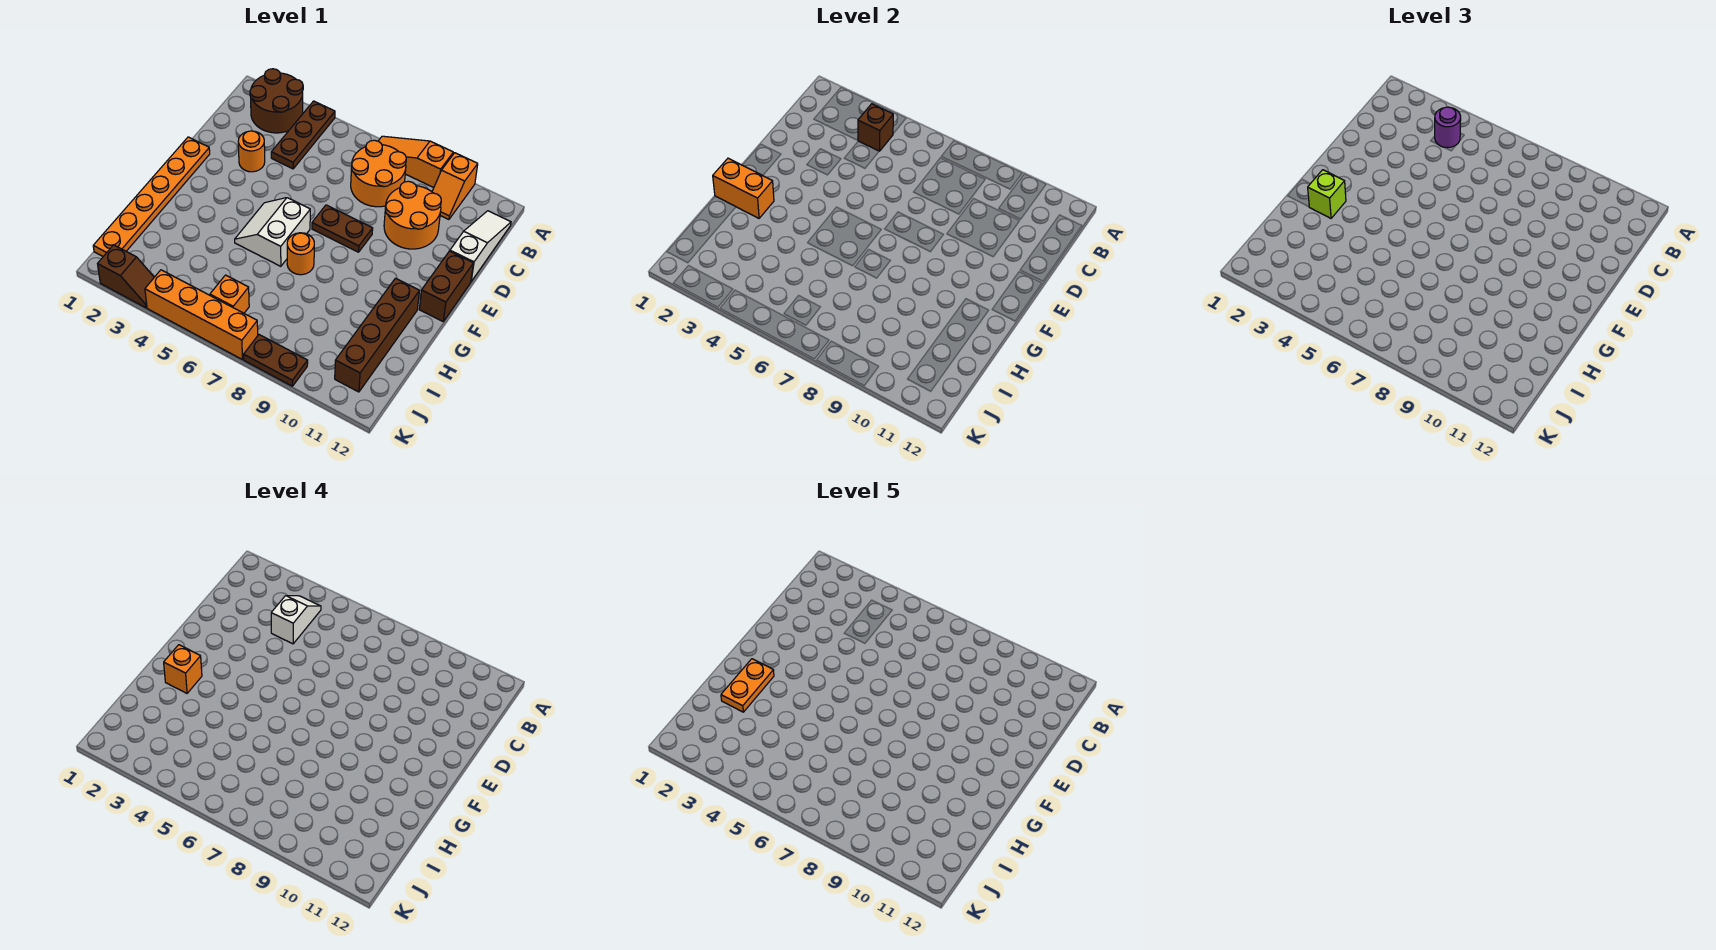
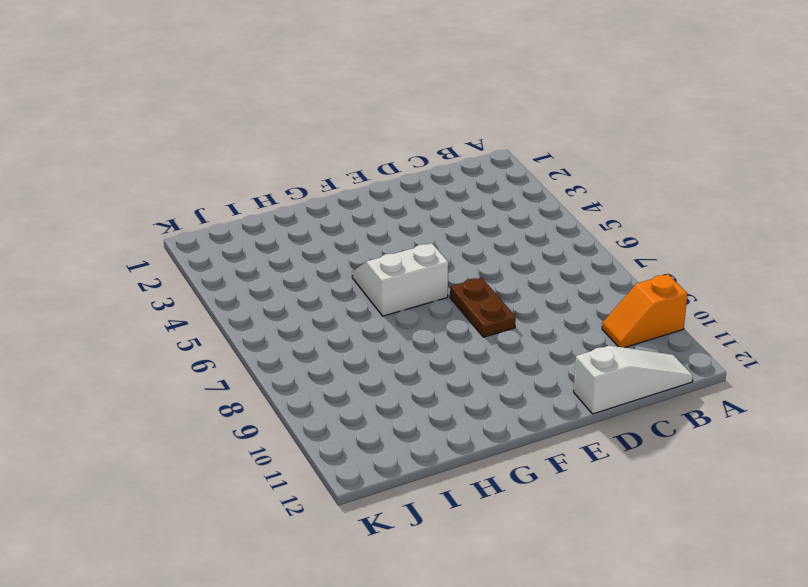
none -> brown round brick A2:B3 level 1
none -> brown plate A4:C4 level 1
none -> orange slope A7:A9 level 1 top 9

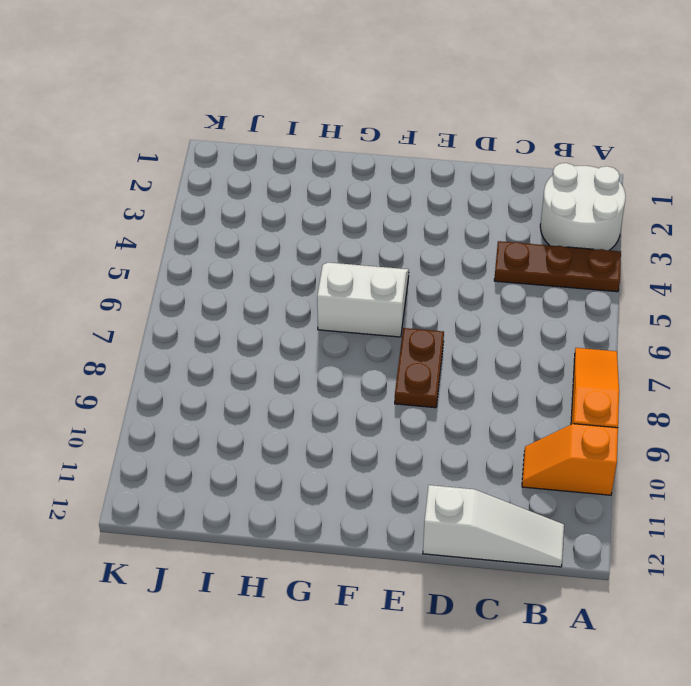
white round brick A2:B3 level 1 -> brown round brick A2:B3 level 1
none -> orange round brick B7:C8 level 1
none -> orange round brick C9:D10 level 1
none -> orange round brick D3 level 1

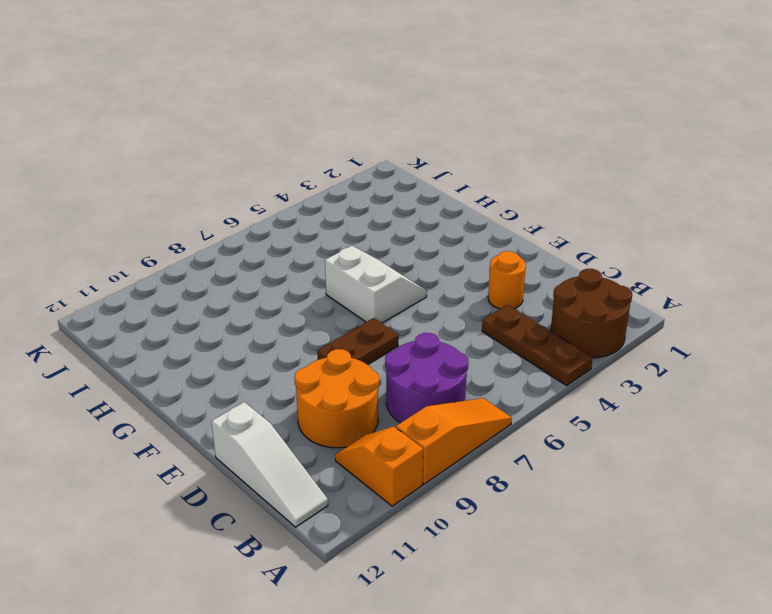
purple round brick B7:C8 level 1 -> orange round brick B7:C8 level 1
none -> orange plate E1:J1 level 1
none -> brown brick E12:F12 level 1
none -> orange round brick G7 level 1

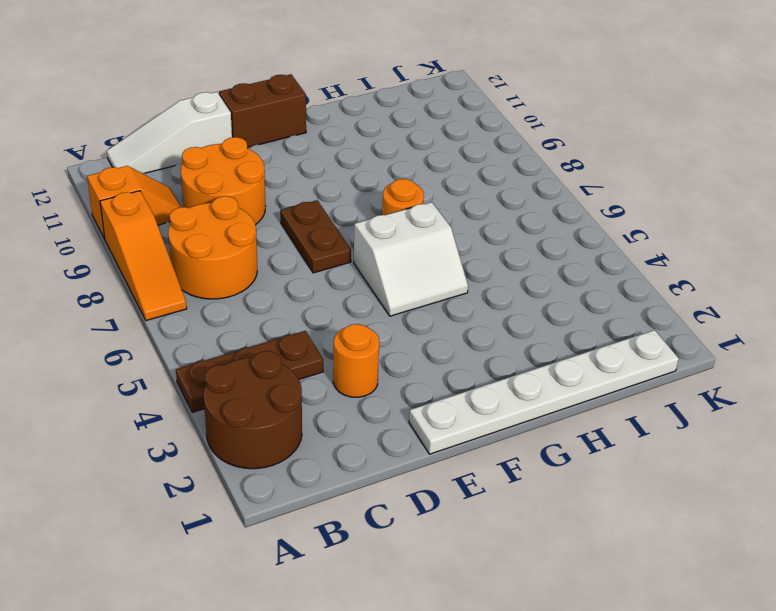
white plate E1:J1 level 1 -> orange plate E1:J1 level 1
none -> brown brick G11:J11 level 1
none -> orange brick J6 level 1
none -> brown slope K2:K3 level 1 top 2

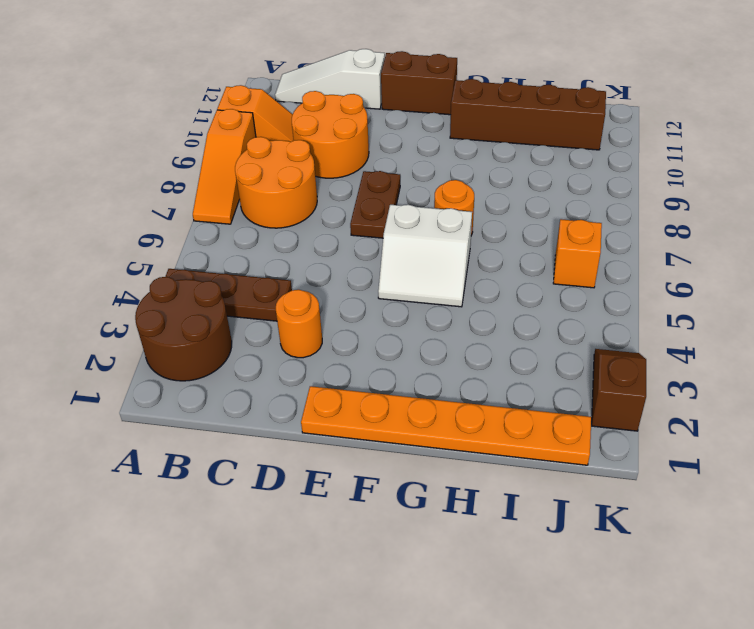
none -> orange brick K4:K7 level 1
none -> brown plate K8:K9 level 1
none -> brown brick B4 level 2

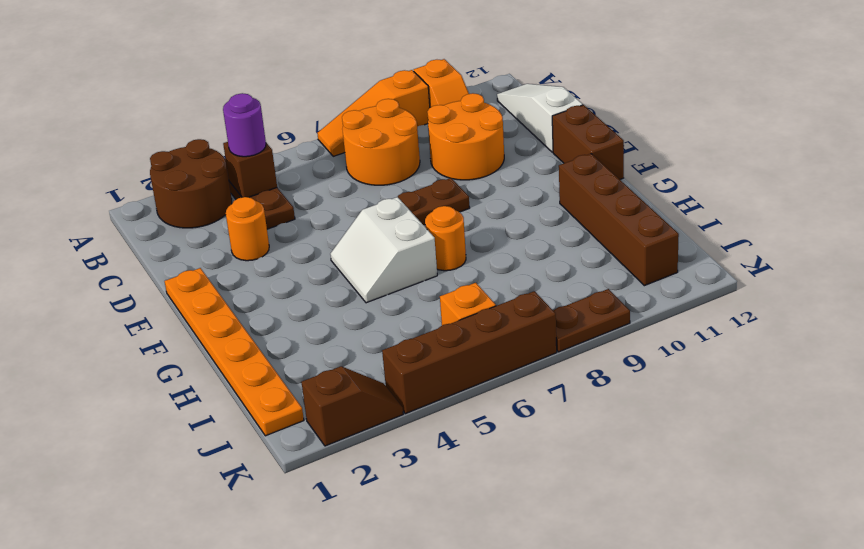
brown brick K4:K7 level 1 -> orange brick K4:K7 level 1
none -> orange brick G1:G2 level 2
none -> lime brick G2 level 3
none -> white slope B4:C4 level 4 top C

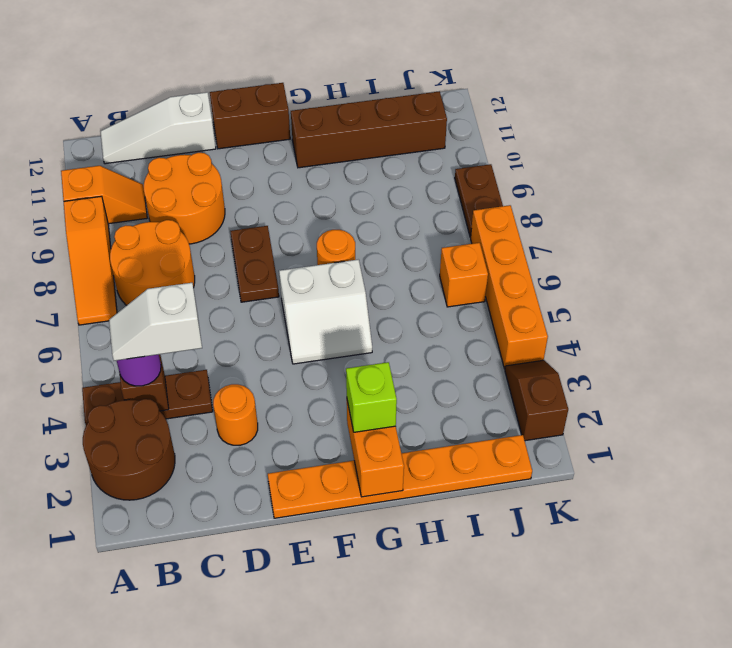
none -> orange brick G2 level 4
none -> orange plate G2:H2 level 5

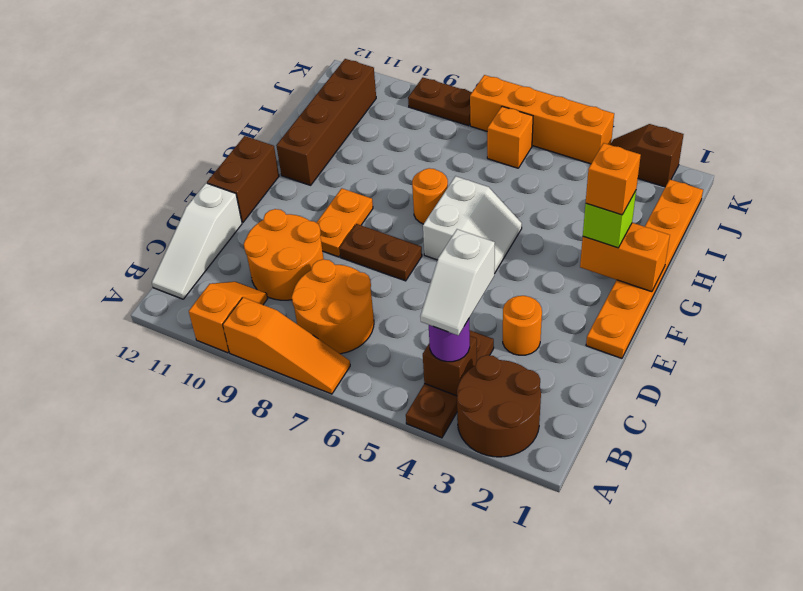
orange plate E9:F9 level 1 -> orange plate G2:H2 level 5

